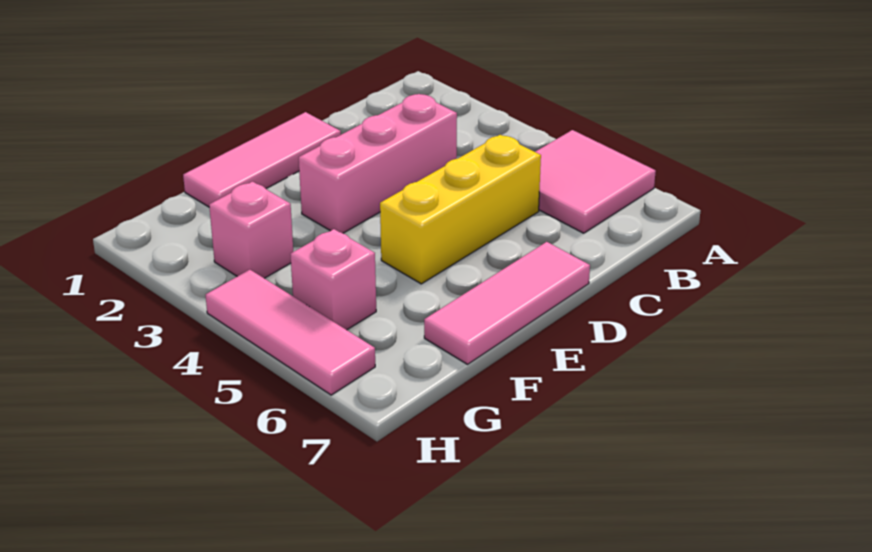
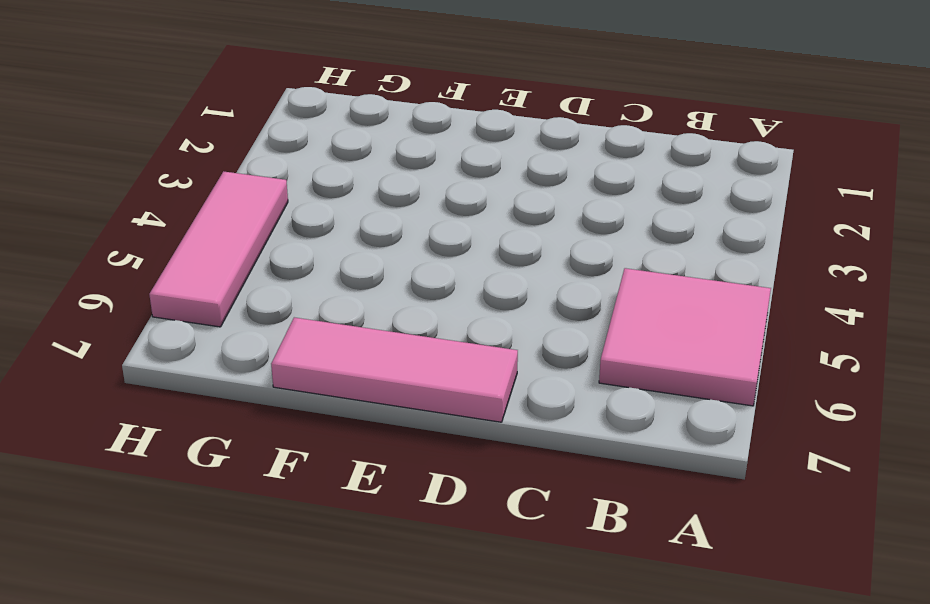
none -> pink brick C3:E3 level 1
none -> yellow brick C5:E5 level 1

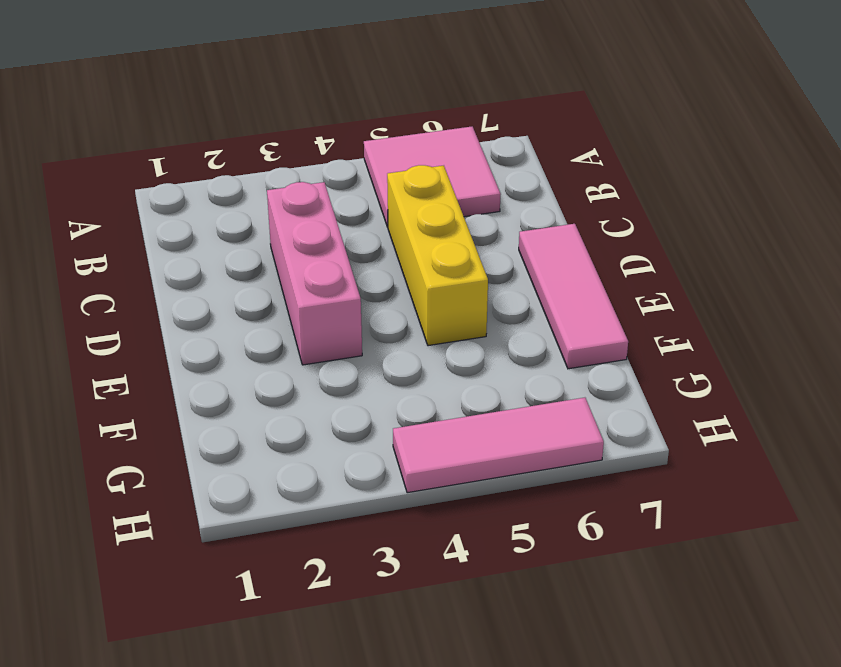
none -> pink tile D1:F1 level 1
none -> pink brick G3 level 1

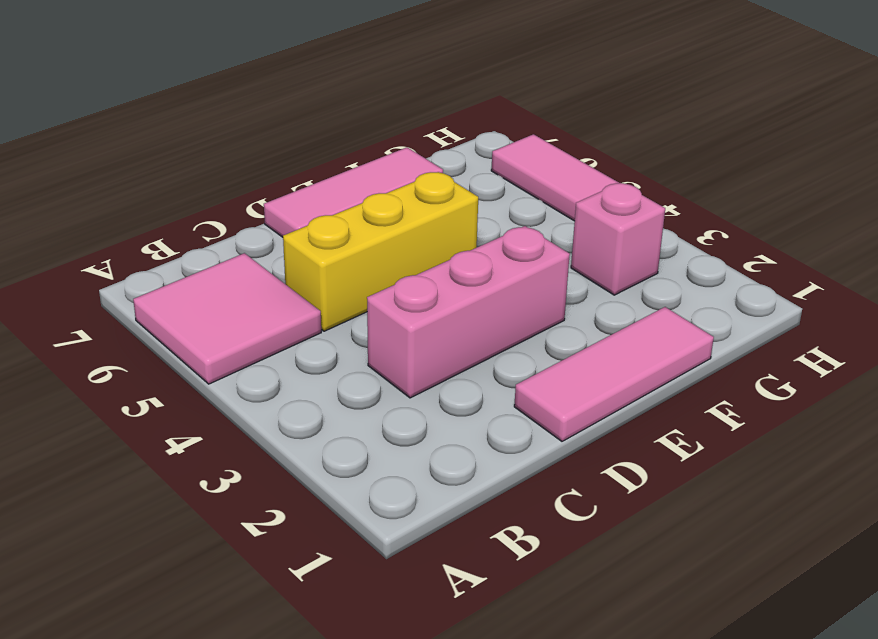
none -> pink brick G5 level 1

